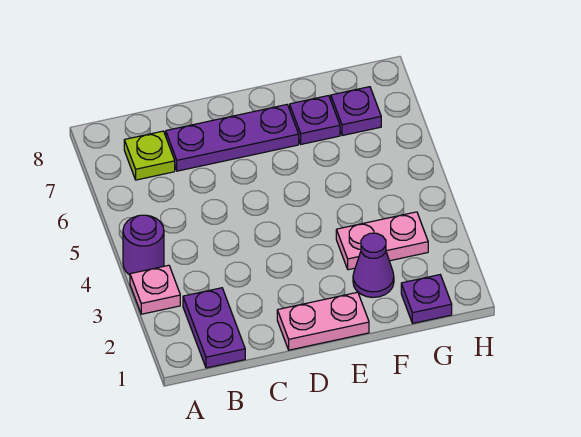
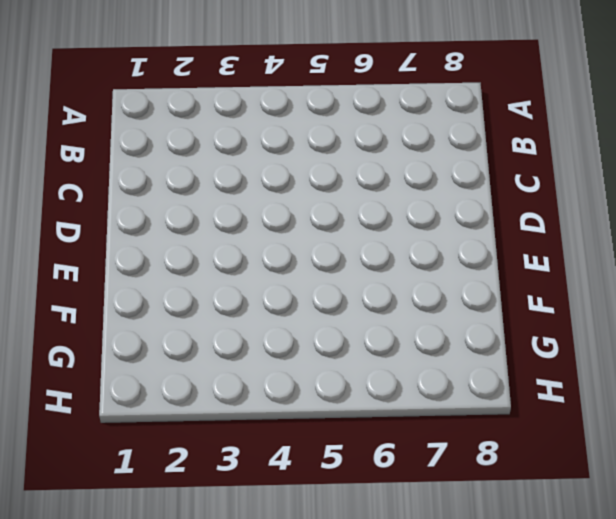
none -> pink plate A3 level 1
none -> purple round brick A4 level 1

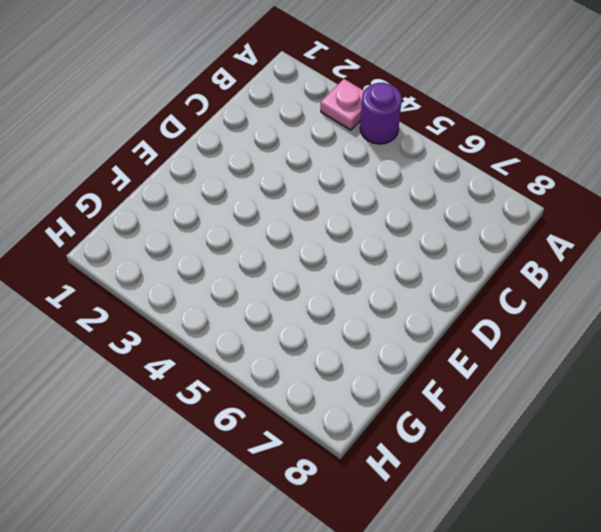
none -> purple plate B1:B2 level 1
none -> lime plate B7 level 1

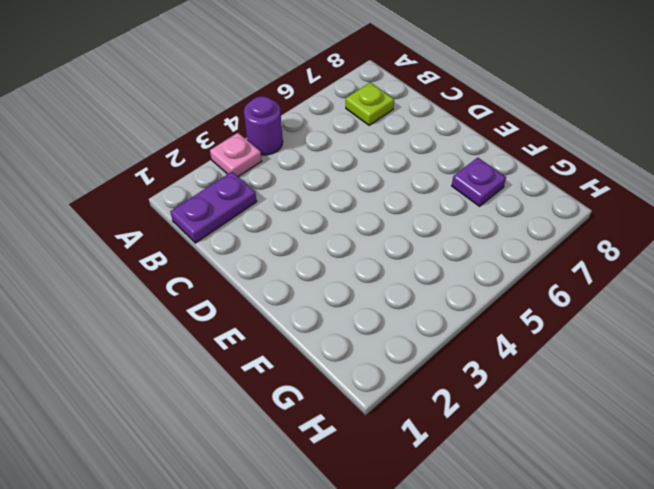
none -> purple plate C7:E7 level 1
none -> pink plate D1:E1 level 1

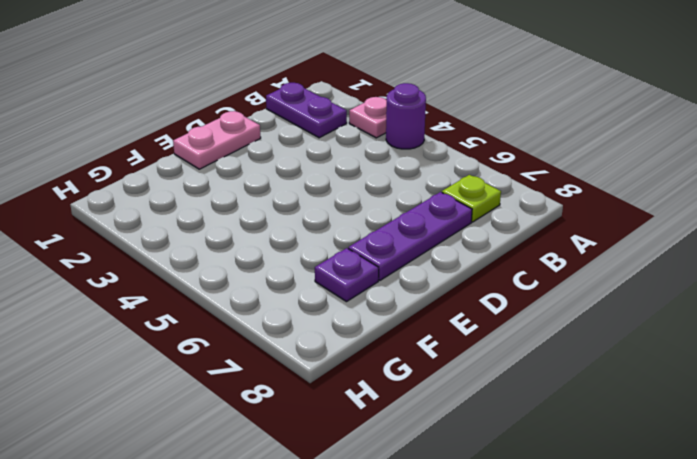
none -> purple cone F2 level 1
none -> pink plate F3:G3 level 1

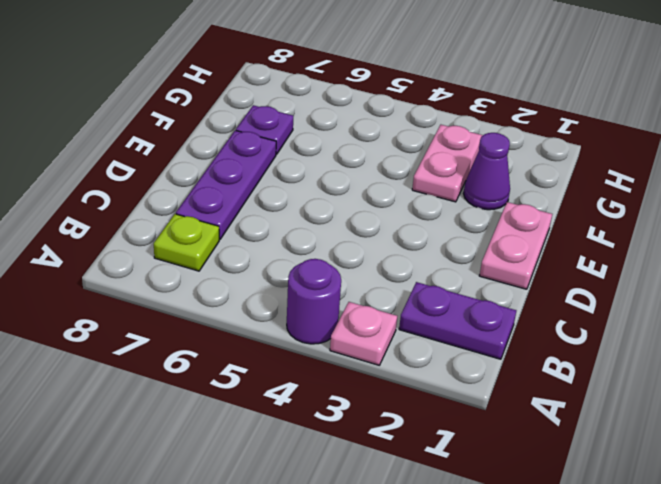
none -> purple plate G1 level 1
none -> purple plate G7 level 1

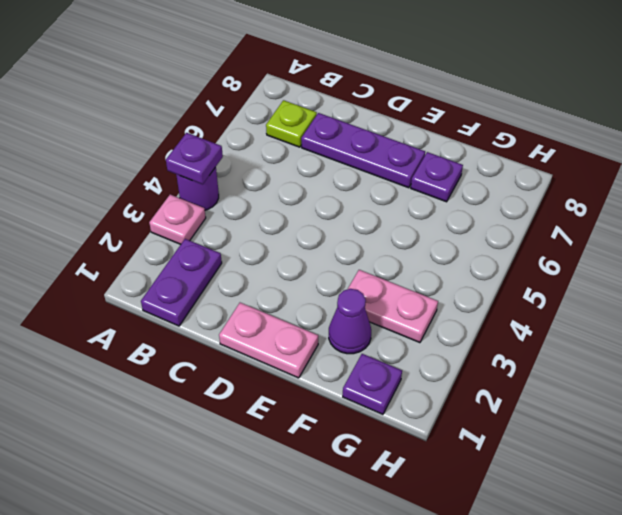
purple plate A4 level 2 -> purple plate G7 level 1

